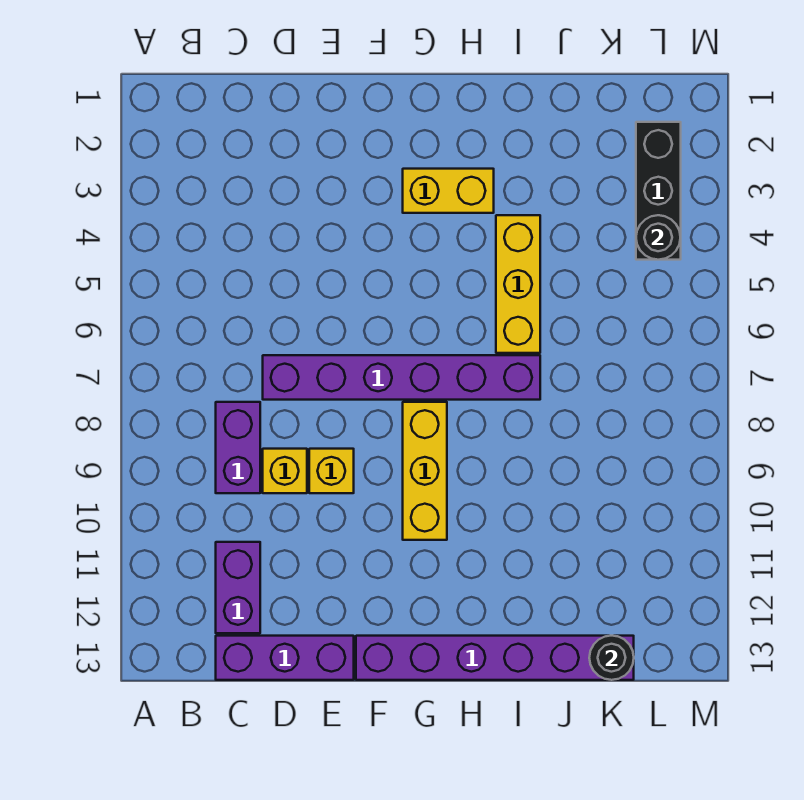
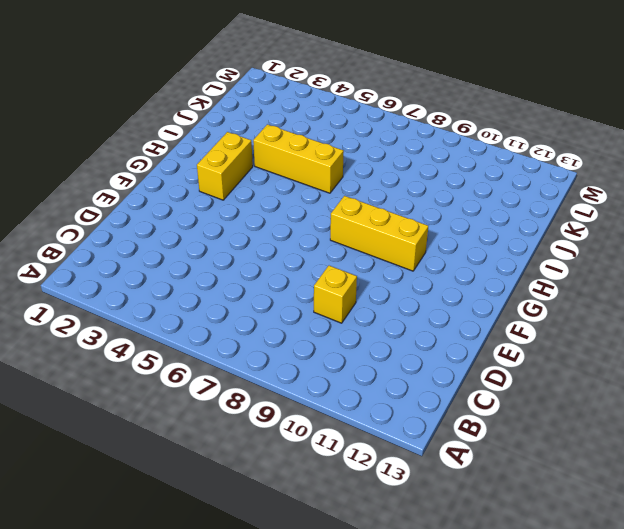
none -> purple brick C8:C9 level 1
none -> purple brick C11:C12 level 1
none -> purple brick C13:E13 level 1

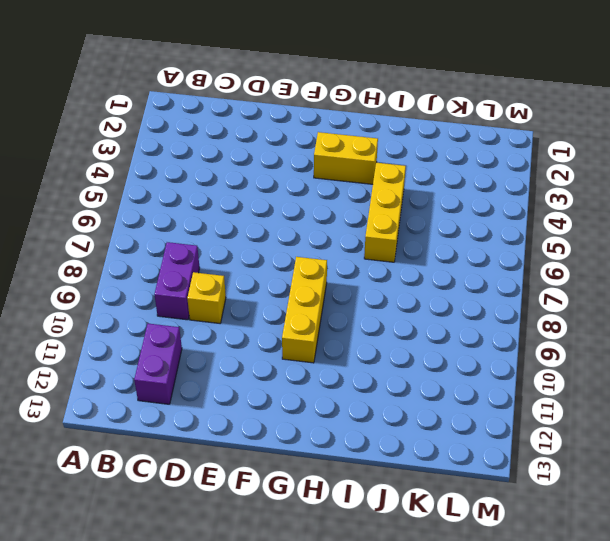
none -> purple brick C13:E13 level 1
none -> purple brick D7:I7 level 1
none -> yellow brick E9 level 1

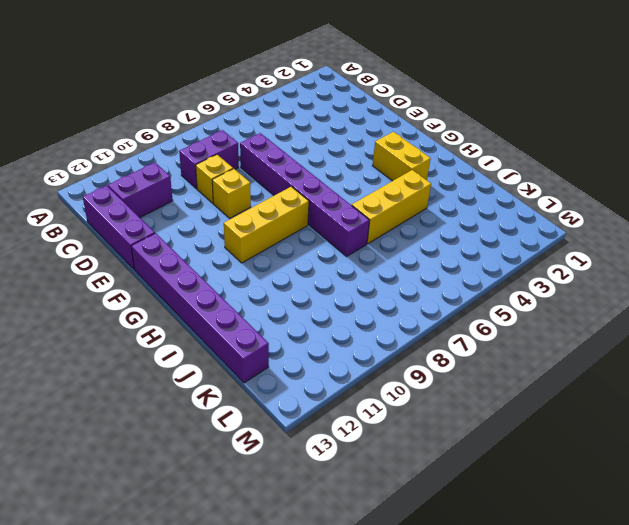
none -> black brick L2:L4 level 1
none -> black round brick K13 level 2
none -> black round brick L4 level 2

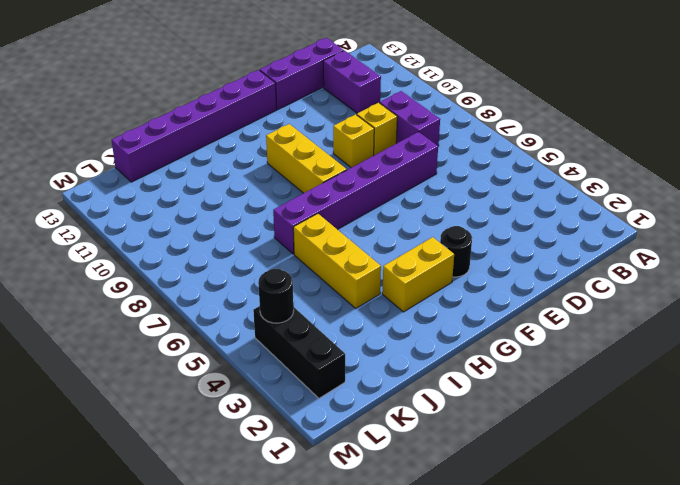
black round brick F3 level 1 -> black round brick K13 level 2

